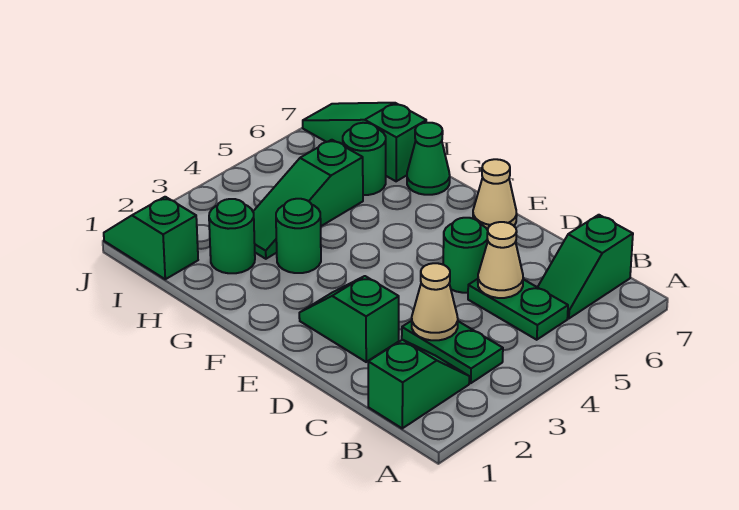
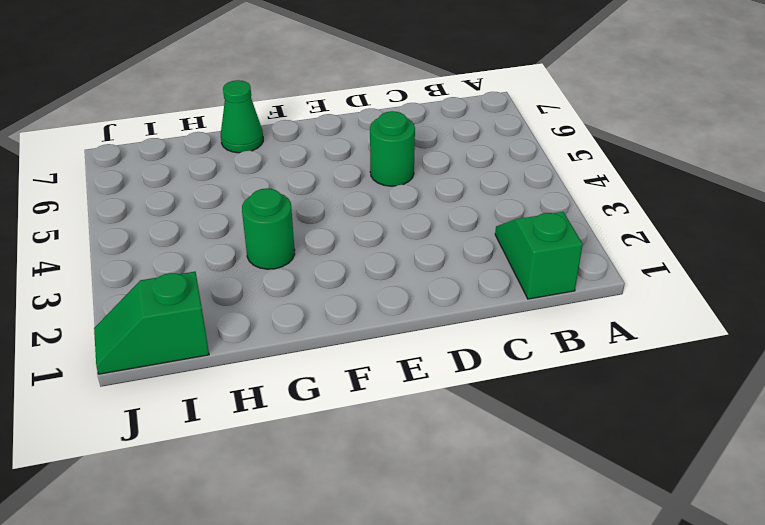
none -> green plate B3:C3 level 1
none -> green plate B5:C5 level 1
none -> green slope B6:B7 level 1 top 7

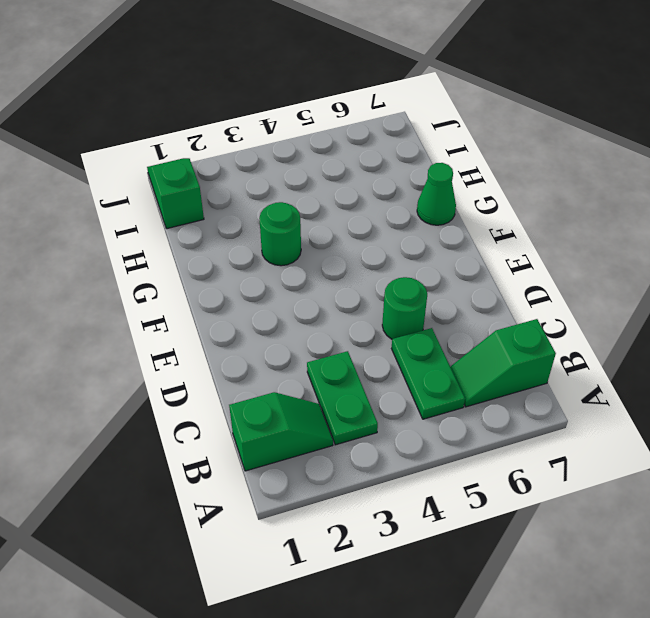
none -> green slope D2:E2 level 1 top D
none -> tan cone E7 level 1
none -> green round brick H2 level 1

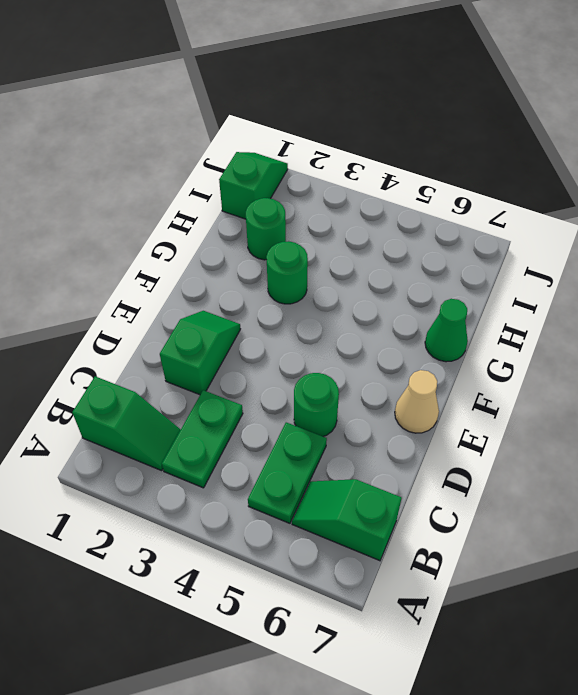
none -> green slope H3:H5 level 1 top 5
none -> green round brick H6 level 1
none -> green slope H7:J7 level 1 top H

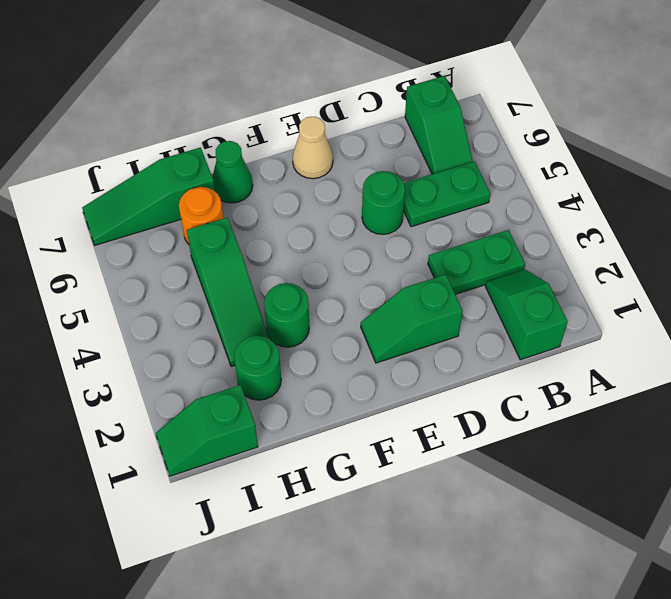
orange round brick H6 level 1 -> green round brick H6 level 1
none -> tan cone C3 level 2
none -> tan cone C5 level 2

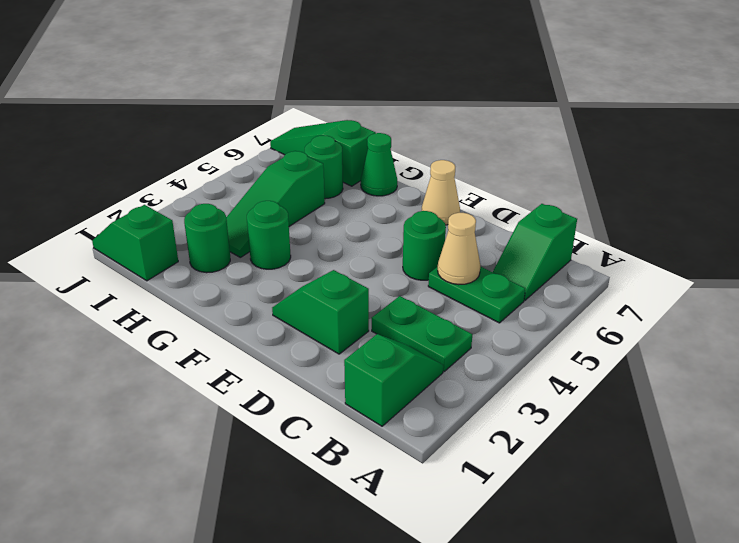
none -> tan cone C3 level 2

